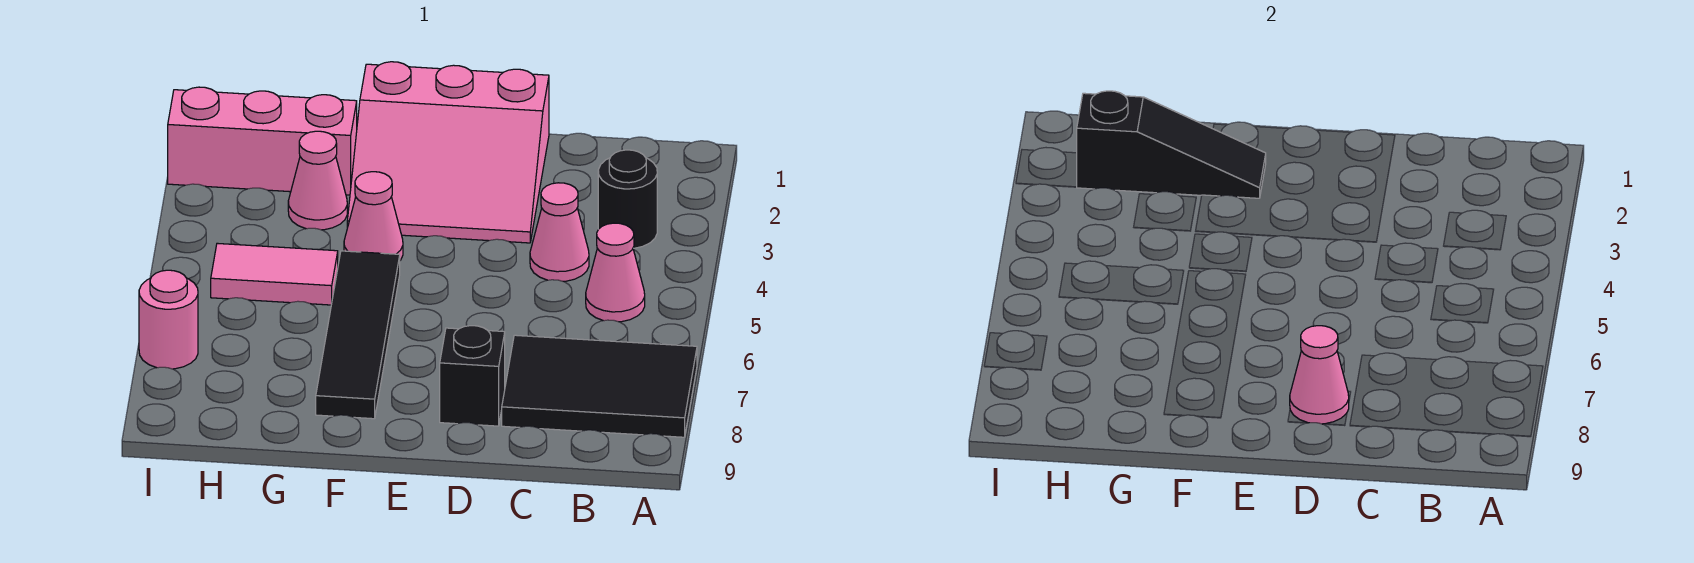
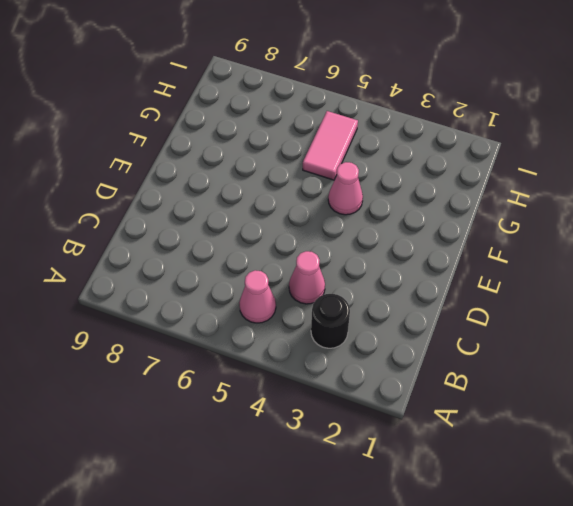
none -> black tile A7:C8 level 1
none -> pink slope D1:F3 level 1 top 1
none -> black brick D8 level 1

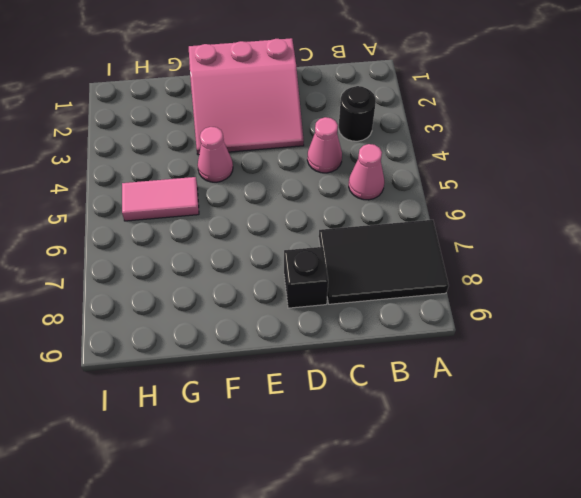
none -> black tile F5:F8 level 1
none -> pink brick G2:I2 level 1
none -> pink cone G3 level 1

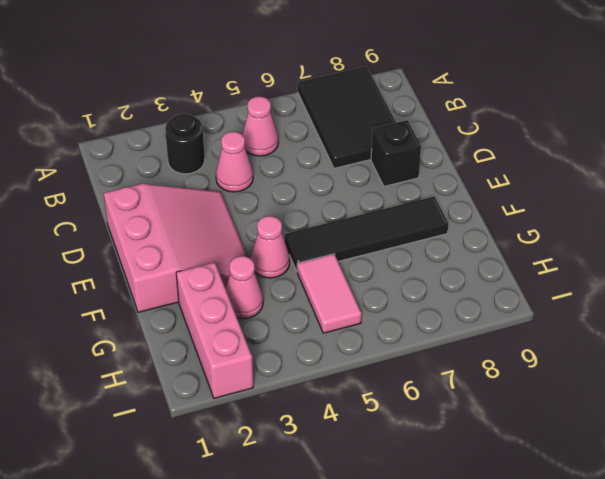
none -> pink round brick I7 level 1
none -> pink cone D8 level 2
none -> black slope F2:H2 level 2 top H

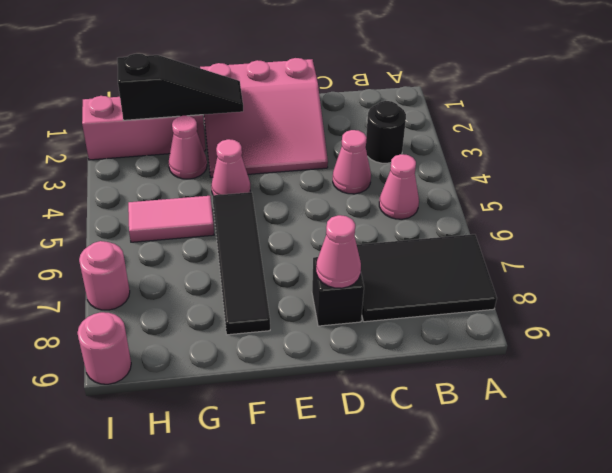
pink round brick I9 level 1 -> none

